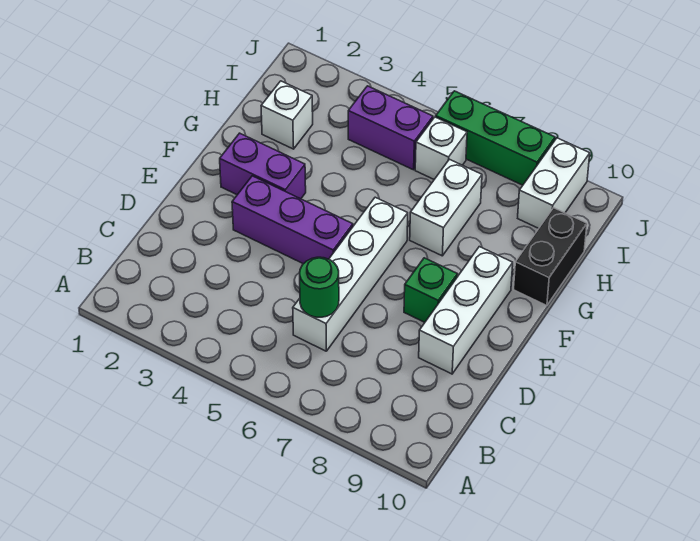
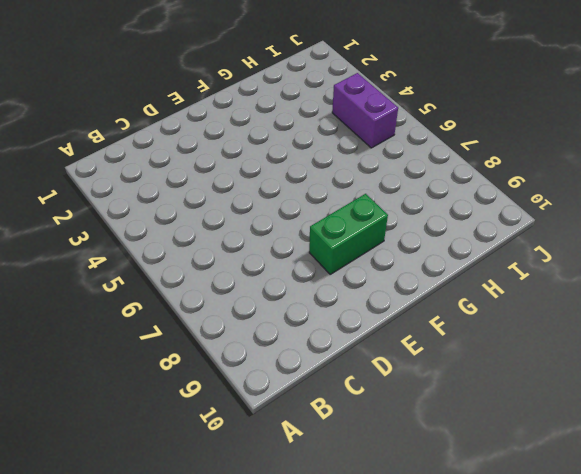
green brick E8:F8 level 1 -> green brick E8 level 1
none -> white brick C6:F6 level 1
none -> white brick D9:F9 level 1
none -> purple brick E3:E5 level 1

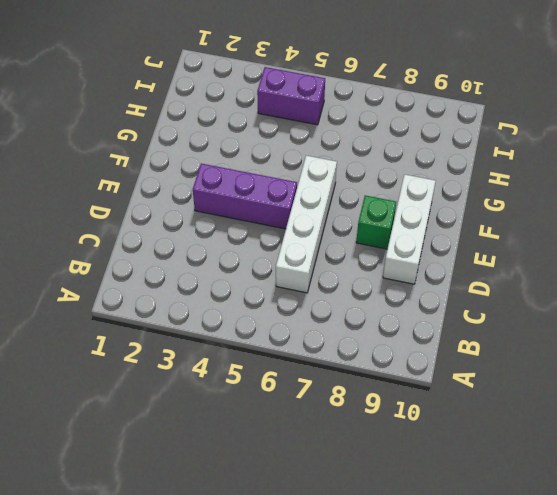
none -> purple brick F2:F3 level 1
none -> white brick G7:H7 level 1
none -> black brick G10:H10 level 1

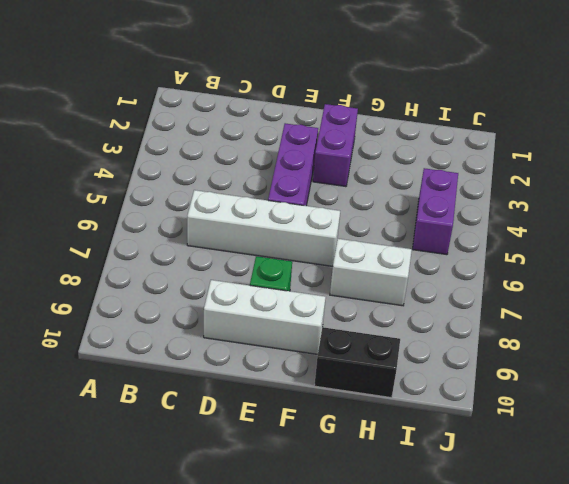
none -> white brick H2 level 1
none -> white brick I6 level 1
none -> white brick I9:J9 level 1

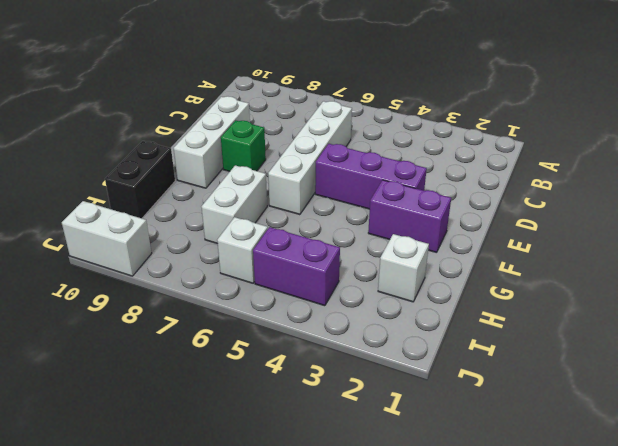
white brick J9:J10 level 1 -> white brick I9:J9 level 1
none -> green brick J6:J8 level 1
none -> green round brick C6 level 2

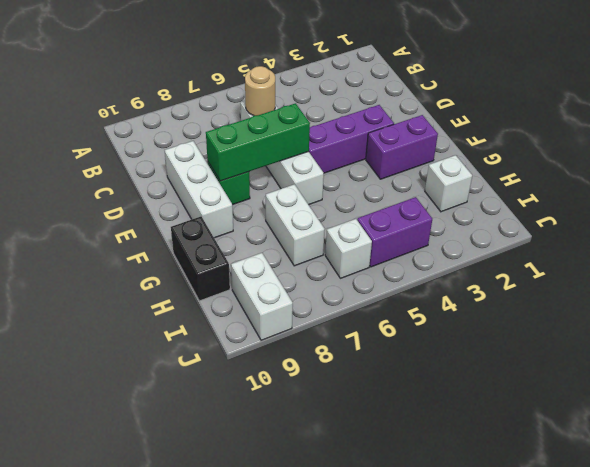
tan round brick C6 level 2 -> green round brick C6 level 2
green brick E6:E8 level 2 -> green brick J6:J8 level 1

